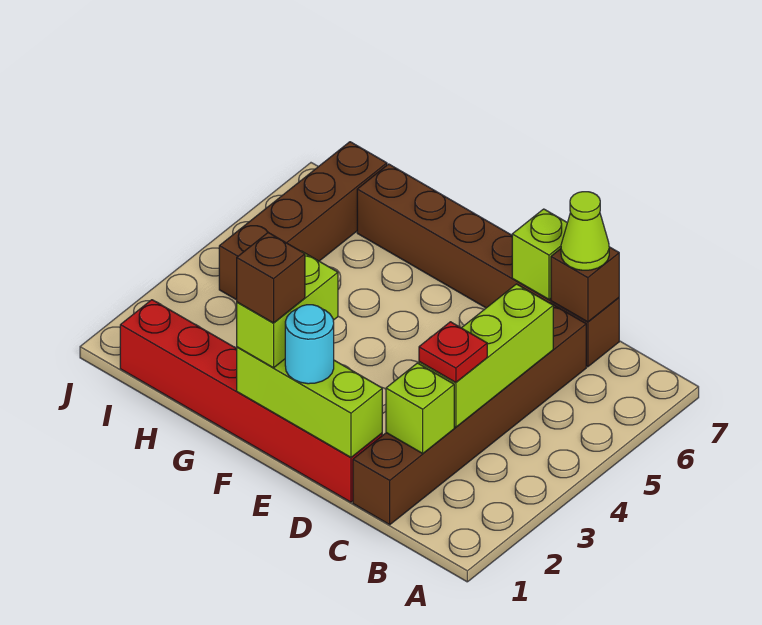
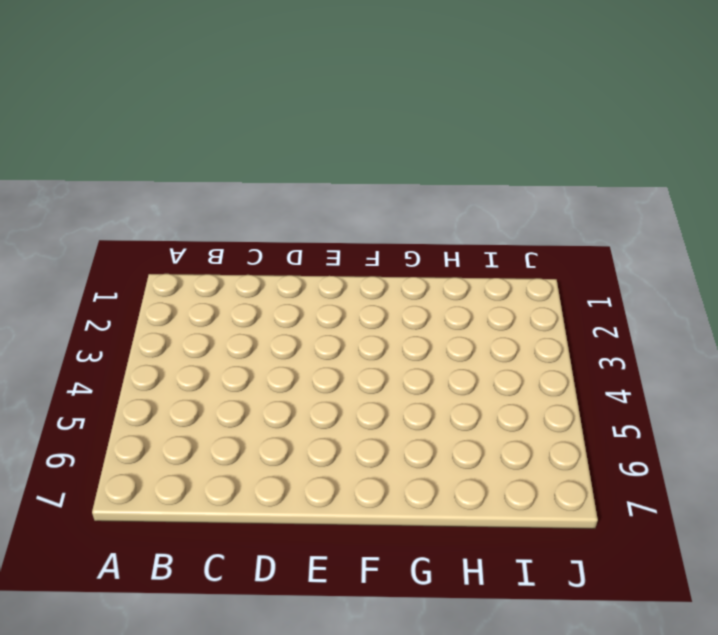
none -> brown brick C1:C6 level 1
none -> brown brick C7:H7 level 1
none -> red brick D1:I1 level 1

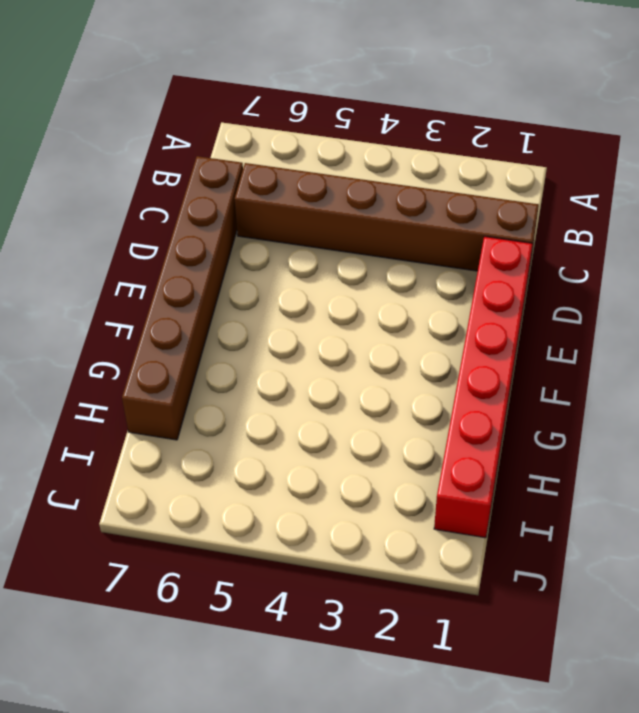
none -> brown brick I4:I7 level 1
none -> lime brick C2 level 2
none -> lime brick C3:C5 level 2

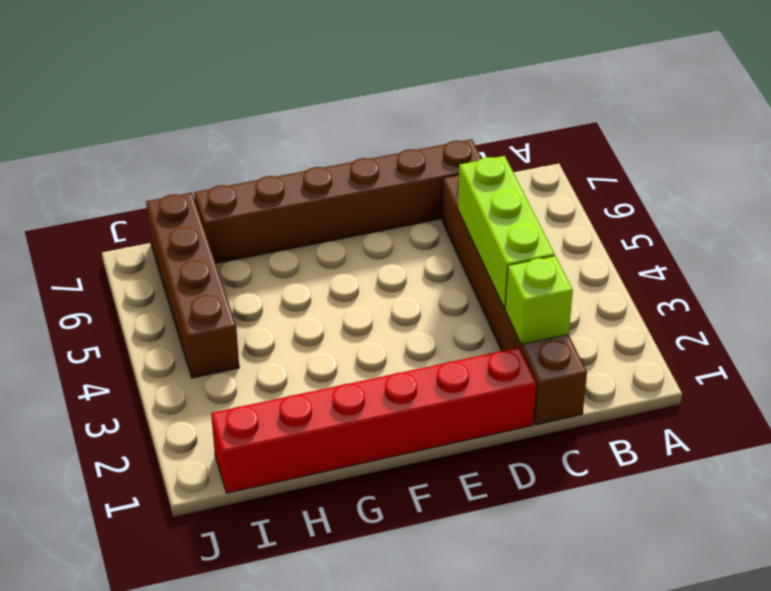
none -> brown brick C7 level 2
none -> lime brick D1:F1 level 2
none -> lime brick D7 level 2

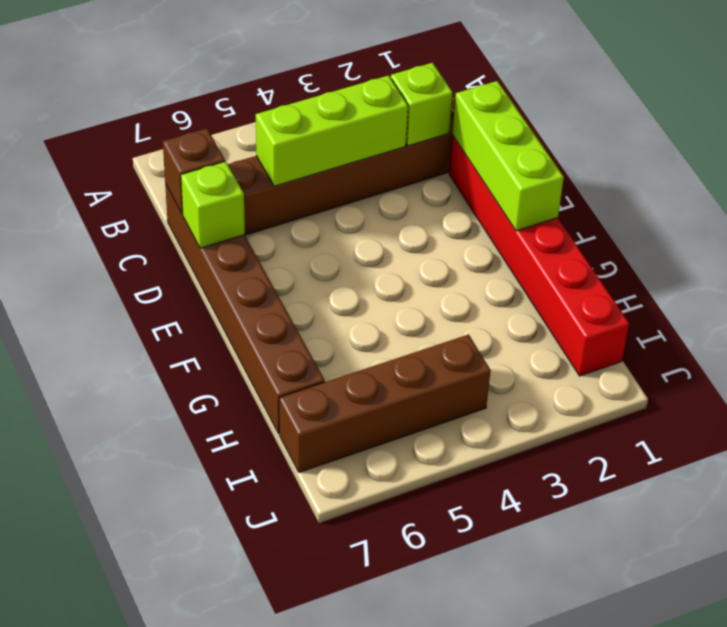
none -> red plate C3 level 3
none -> lime cone C7 level 3
none -> cyan round brick E1 level 3

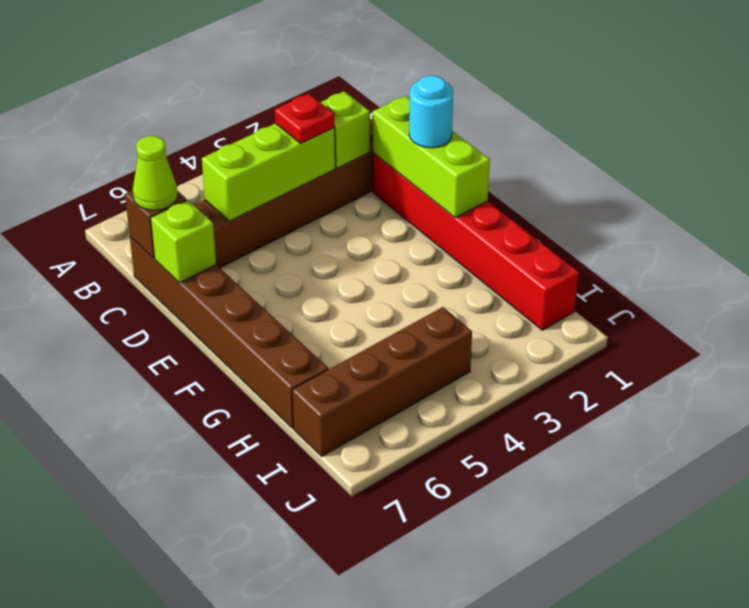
none -> lime brick F1:F2 level 3
none -> brown brick F1 level 4

